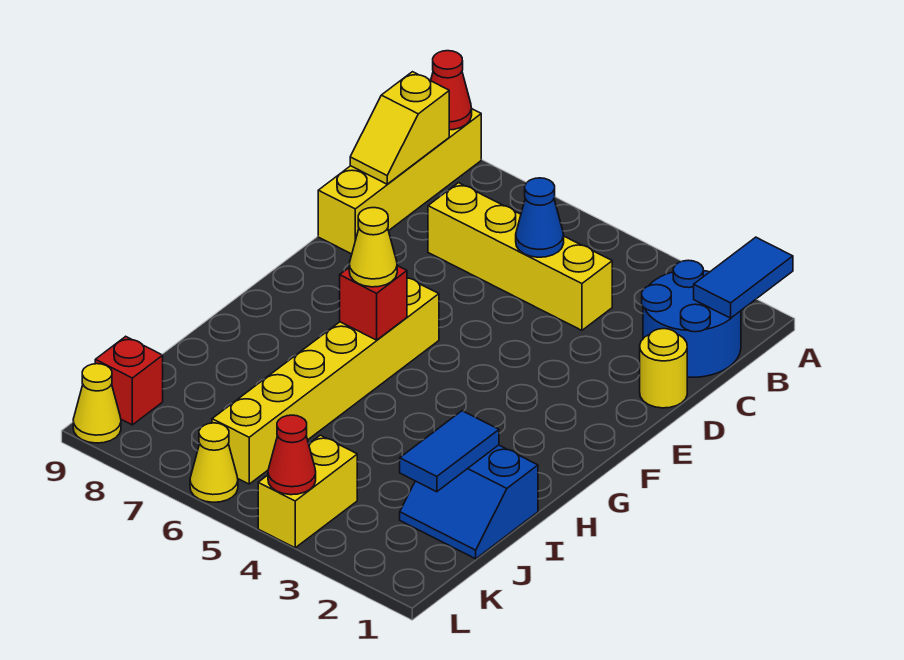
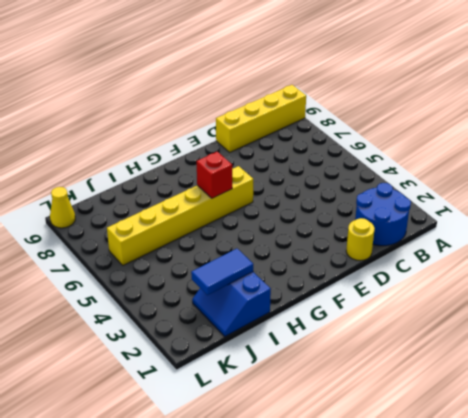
none -> yellow brick C4:C7 level 1
none -> yellow brick K4:L4 level 1
none -> red brick K9 level 1

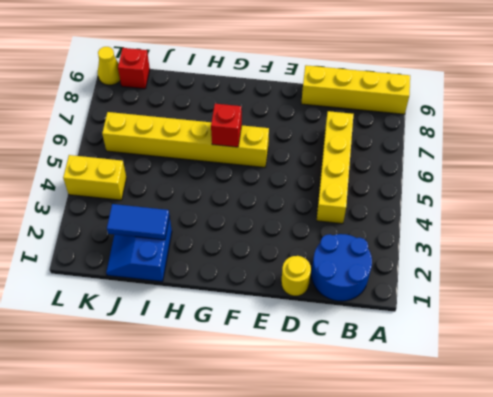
none -> yellow cone L6 level 1
none -> blue tile A1:B1 level 2
none -> red cone A9 level 2

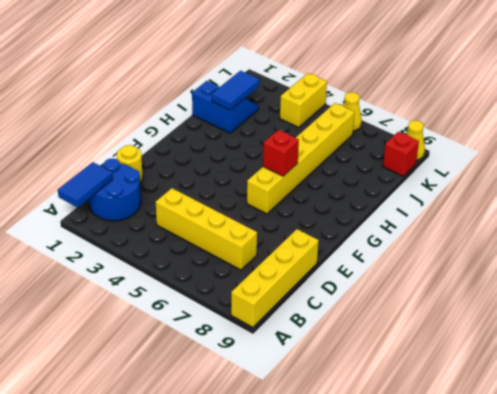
none -> red cone A9 level 2
none -> yellow slope B9:C9 level 2 top B
none -> blue cone C5 level 2

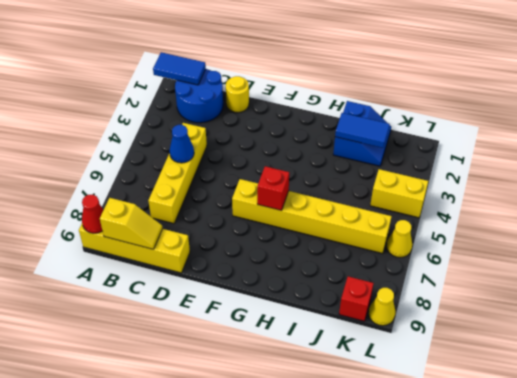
none -> red cone L4 level 2
none -> yellow cone G6 level 3

